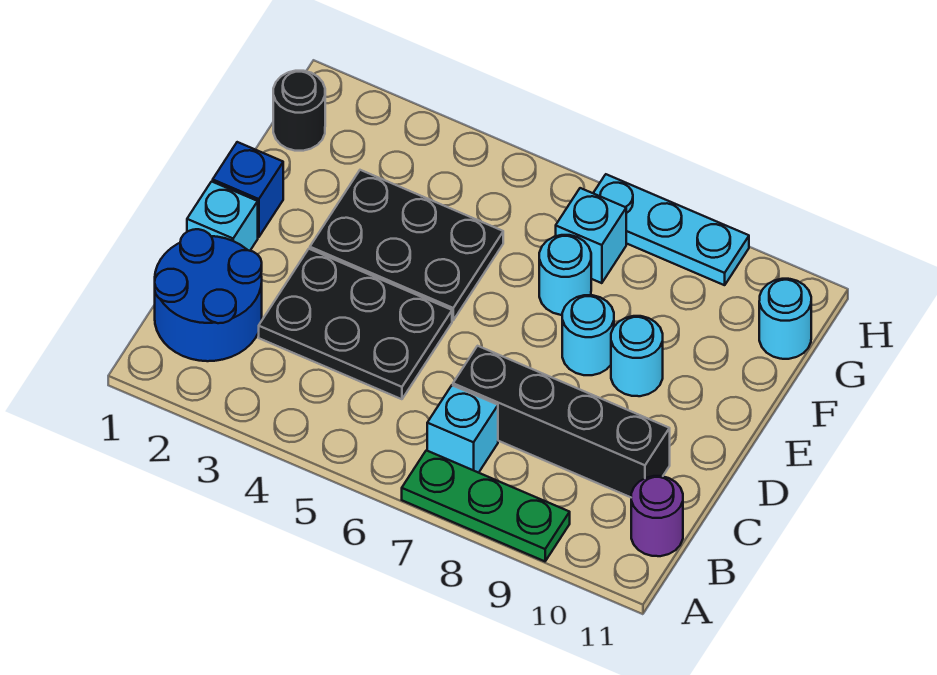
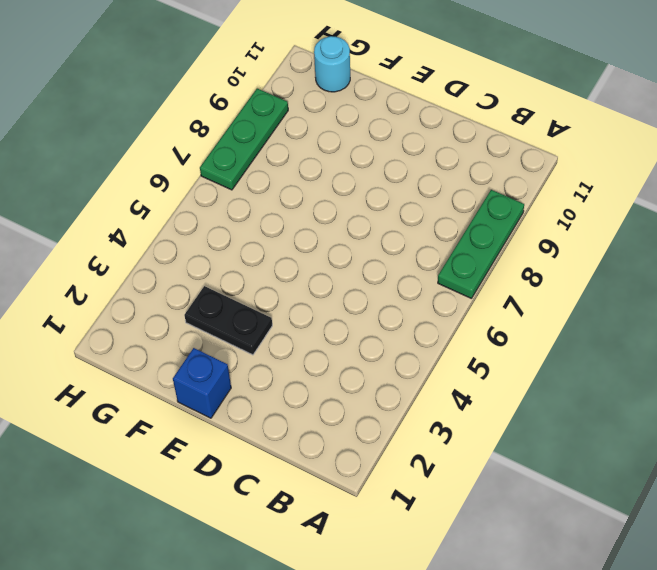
black plate E3:F3 level 1 -> black plate E3:F5 level 1
green plate H7:H9 level 1 -> cyan plate H7:H9 level 1
none -> blue round brick B1:C2 level 1
none -> cyan brick B7 level 1
none -> purple round brick B11 level 1

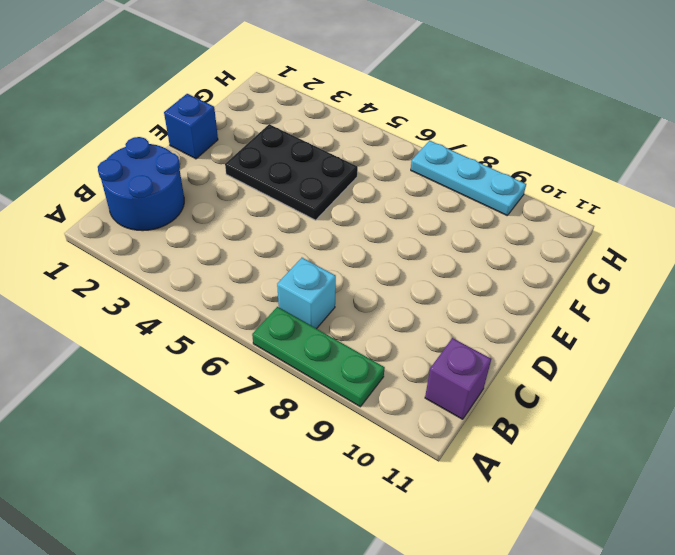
purple brick B11 level 1 -> purple round brick B11 level 1
none -> black plate C3:D5 level 1
none -> black brick C7:C10 level 1
none -> cyan brick D1 level 1

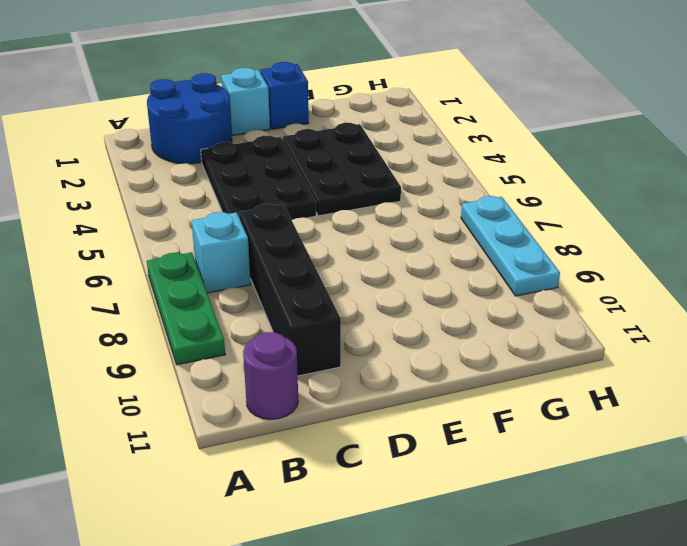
none -> cyan round brick E8 level 1
none -> cyan round brick E9 level 1
none -> cyan round brick F7 level 1

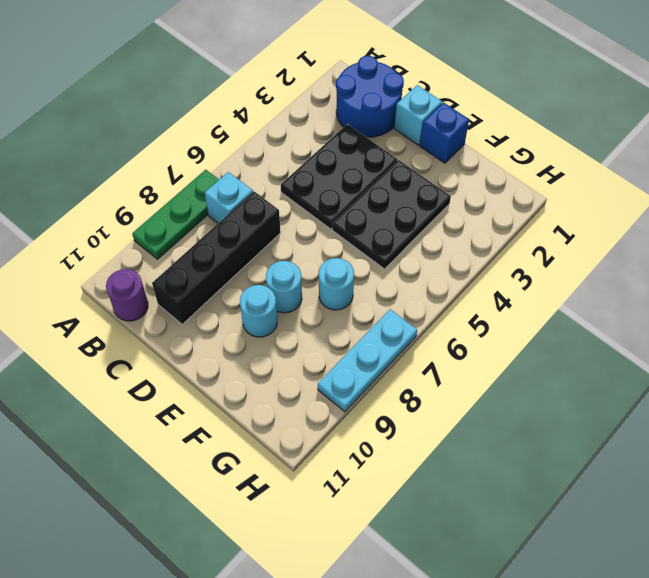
none -> black round brick G1 level 1
none -> cyan brick G7 level 1
none -> cyan round brick G11 level 1

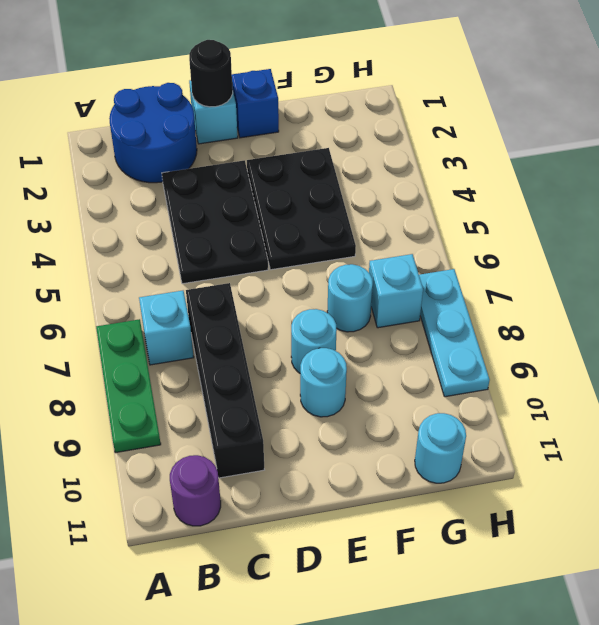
black round brick D1 level 2 -> black round brick G1 level 1

